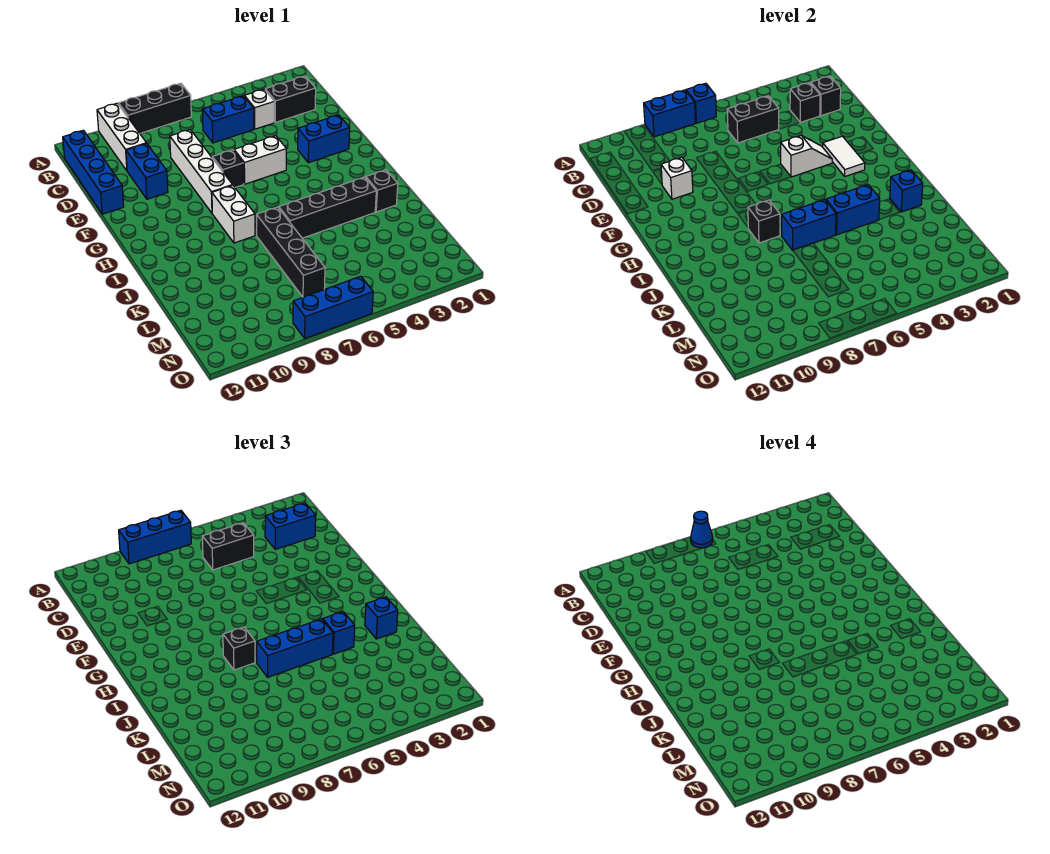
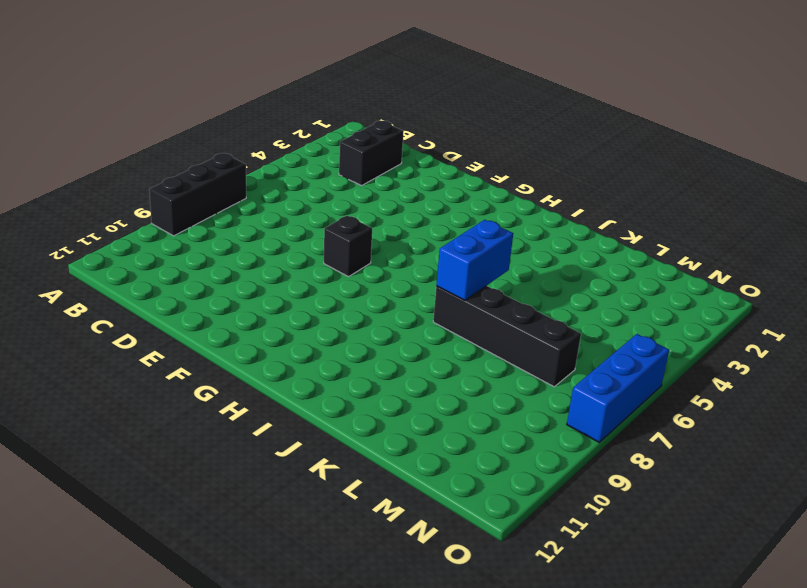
none -> white brick A10:C10 level 1
none -> blue brick B12:E12 level 1
none -> white brick C4 level 1
none -> blue brick C5:C6 level 1

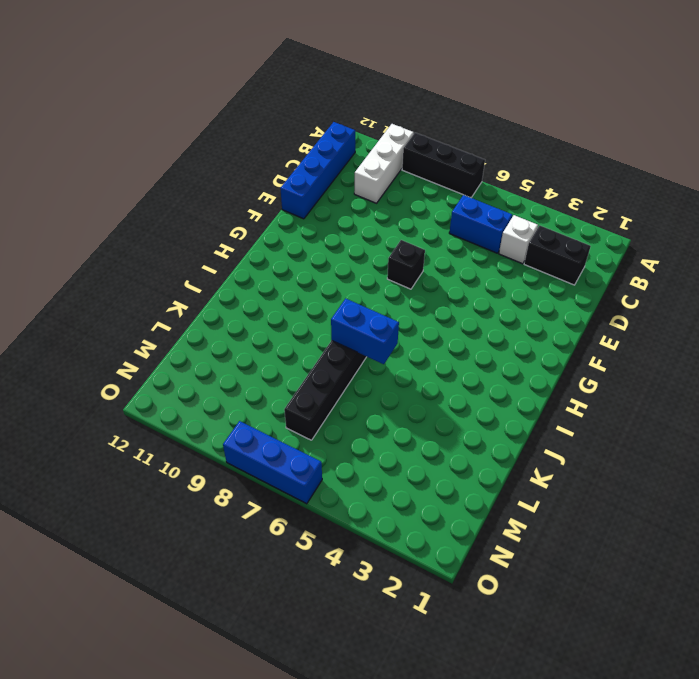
none -> white brick D8:G8 level 1
none -> blue brick D10:E10 level 1
none -> blue brick F2:F3 level 1
none -> white brick F5:F6 level 1

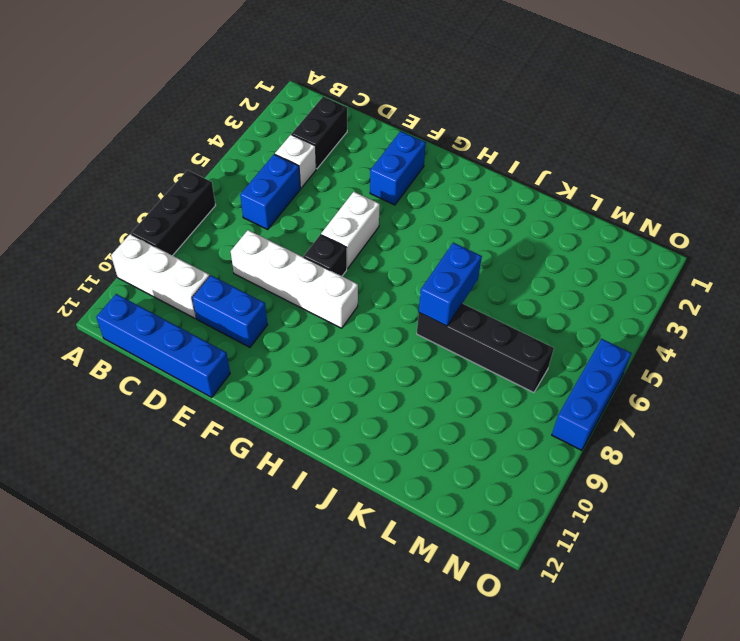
none -> white brick H8:I8 level 1
none -> black brick J2 level 1
none -> black brick J3:J6 level 1
none -> blue brick A7 level 2

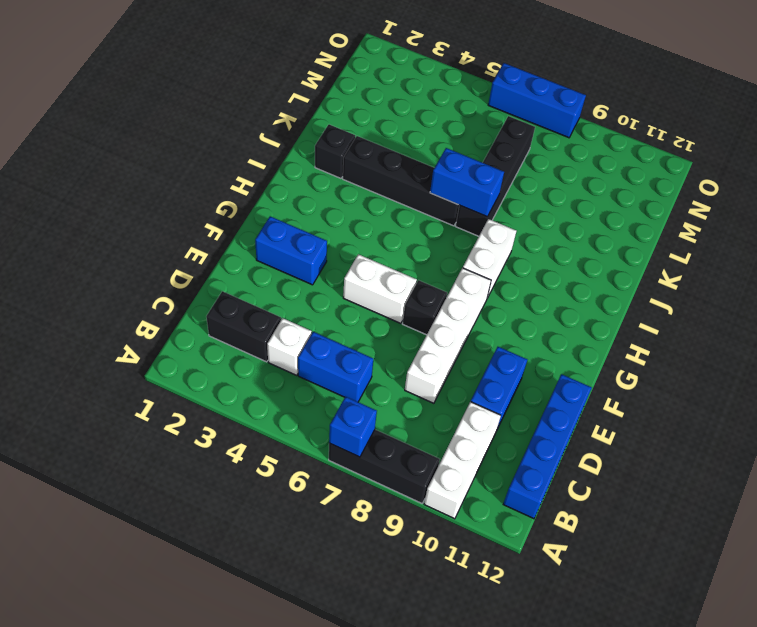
none -> blue brick A8:A9 level 2
none -> black brick C2 level 2
none -> black brick C3 level 2
none -> black brick C5:C6 level 2

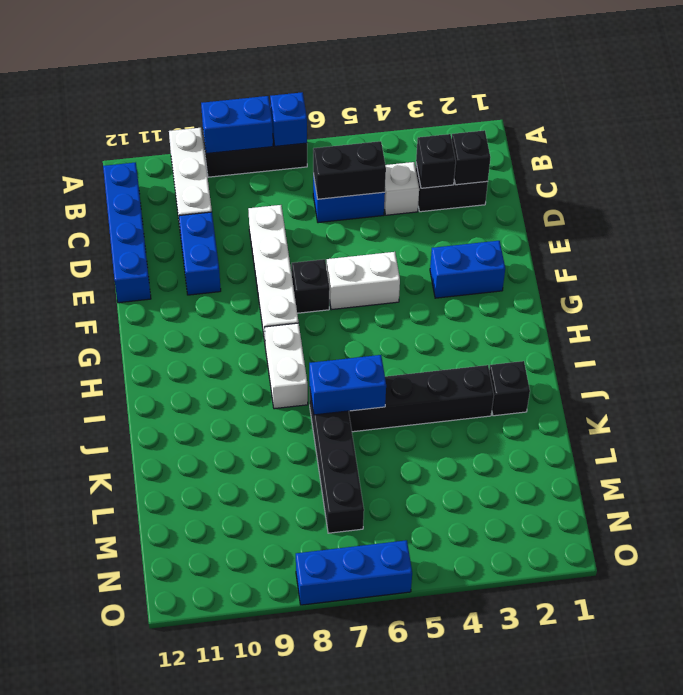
none -> white brick E10 level 2
none -> white tile F3:G3 level 2
none -> white slope F4:F5 level 2 top 5
none -> black brick I8 level 2

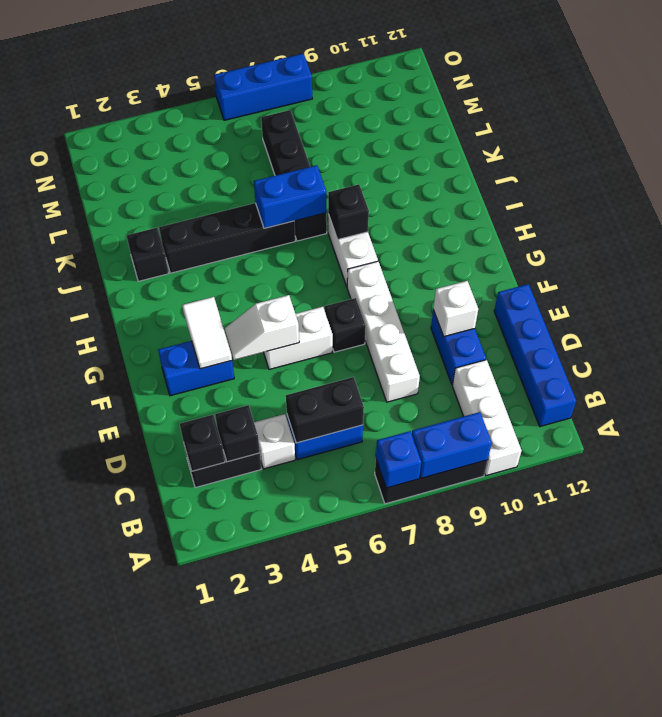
none -> blue brick J2 level 2
none -> blue brick J4:J5 level 2
none -> blue brick A7:A9 level 3
none -> blue brick C2:C3 level 3

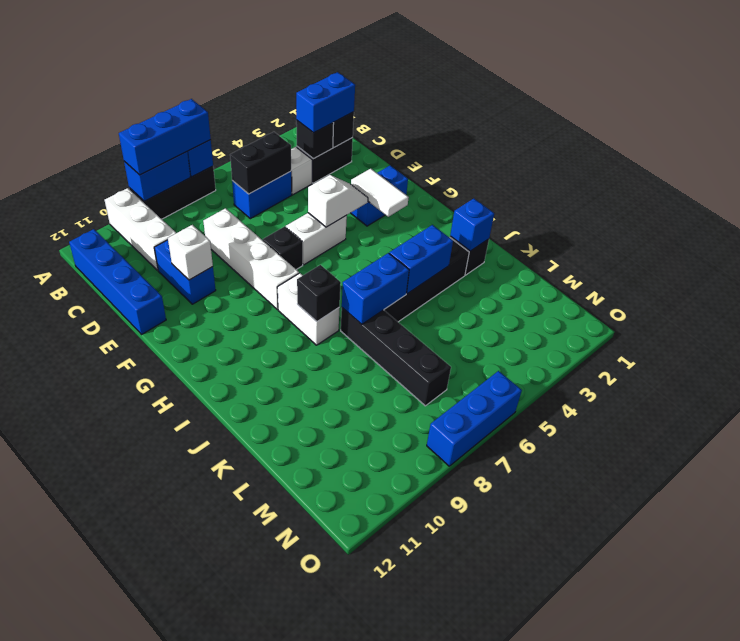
none -> black brick C5:C6 level 3
none -> black brick I8 level 3
none -> blue brick J2 level 3
none -> blue brick J4 level 3

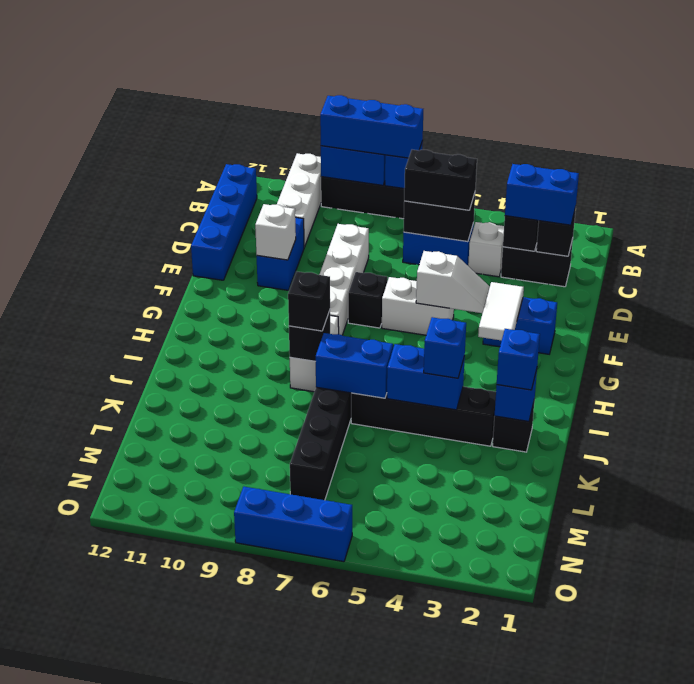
none -> blue brick J5:J7 level 3
none -> blue cone A7 level 4

